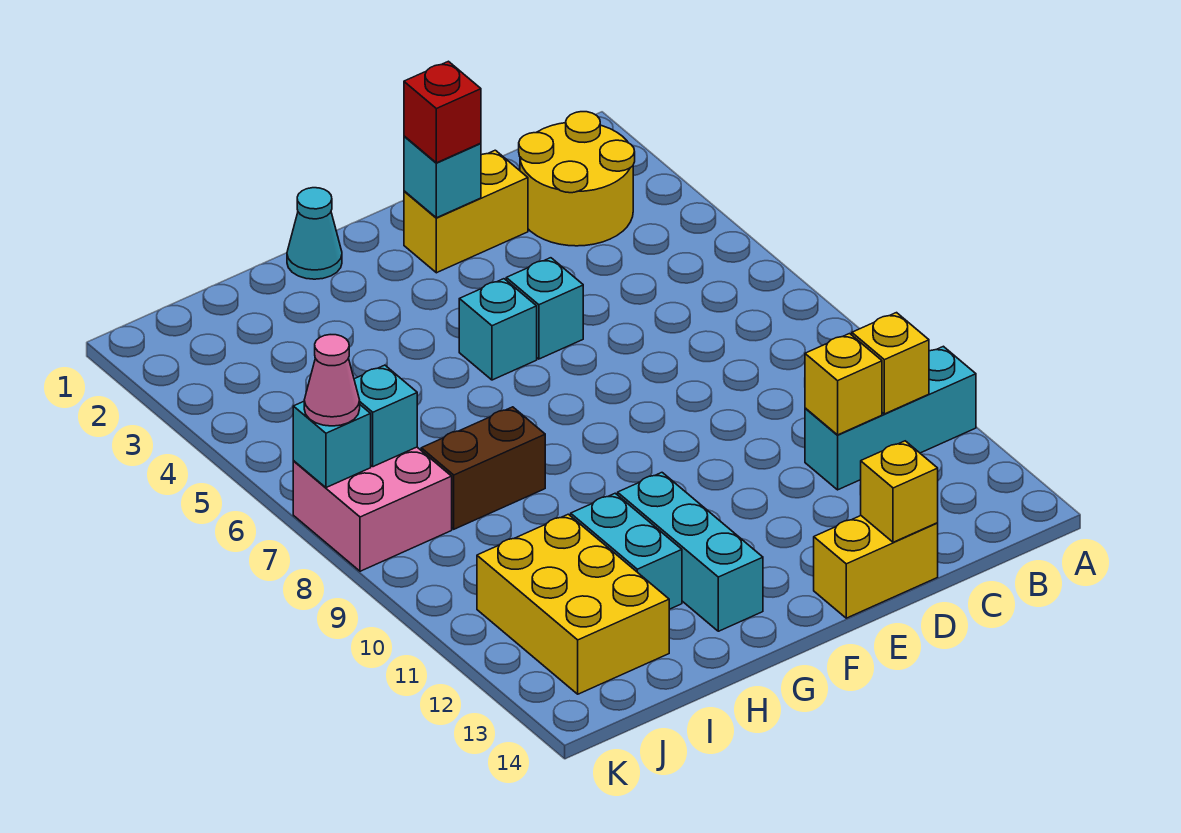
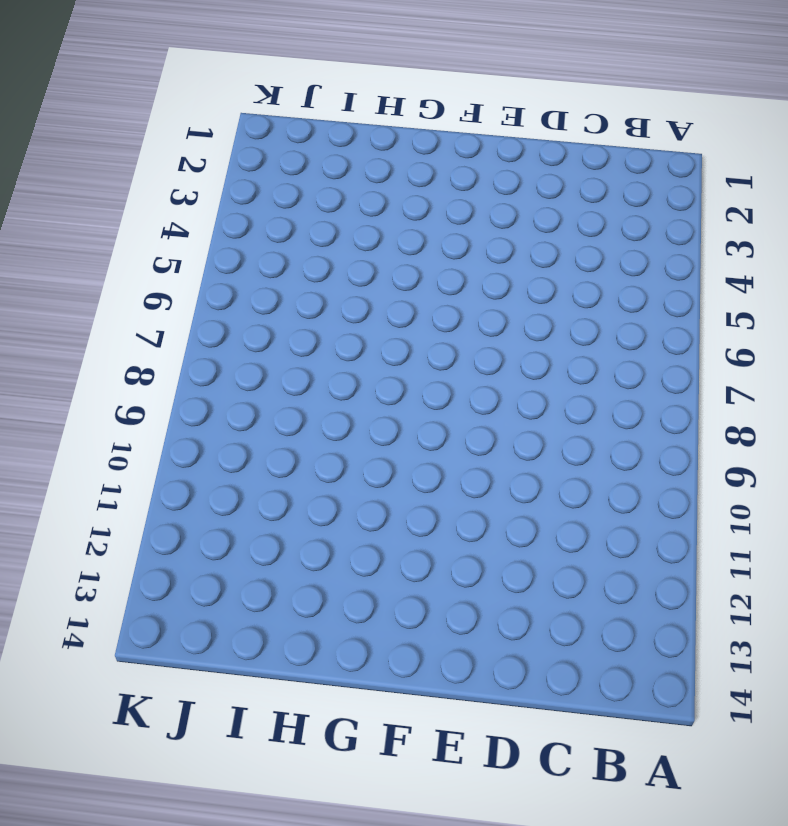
none -> cyan brick A11:C11 level 1
none -> yellow round brick B2:C3 level 1
none -> yellow brick D2:E2 level 1

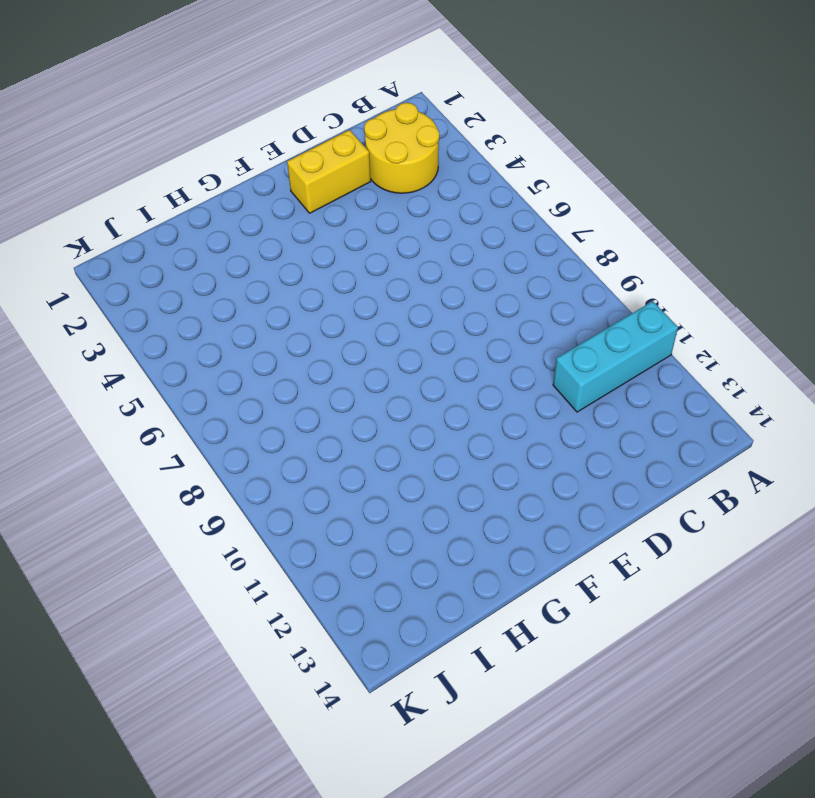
none -> yellow brick D14:E14 level 1
none -> cyan brick E5 level 1
none -> cyan brick F5 level 1

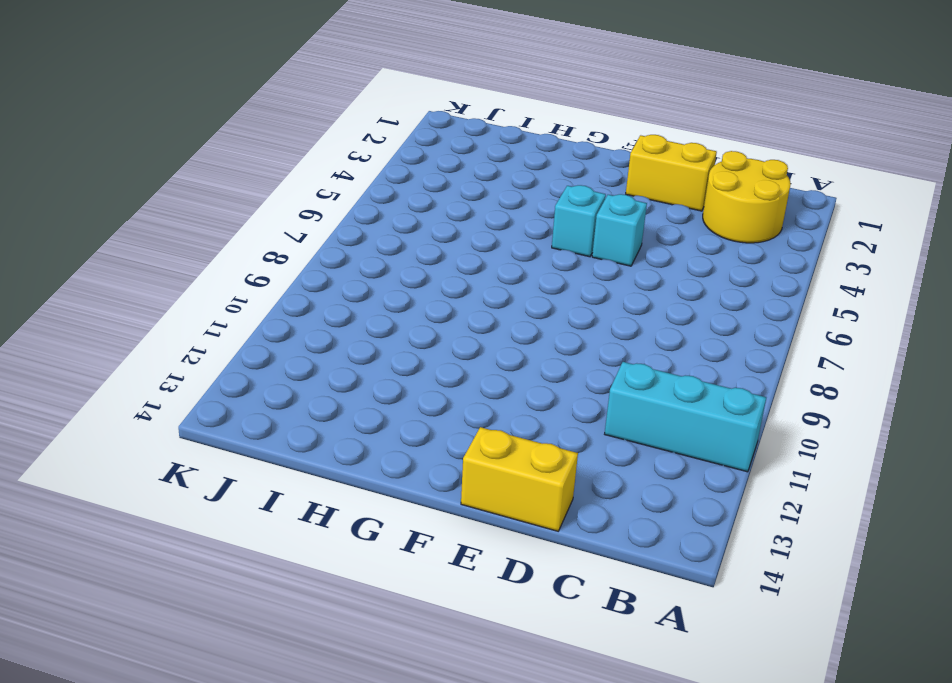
none -> cyan cone G1 level 1
none -> cyan brick G11:G13 level 1
none -> brown brick H8:I8 level 1

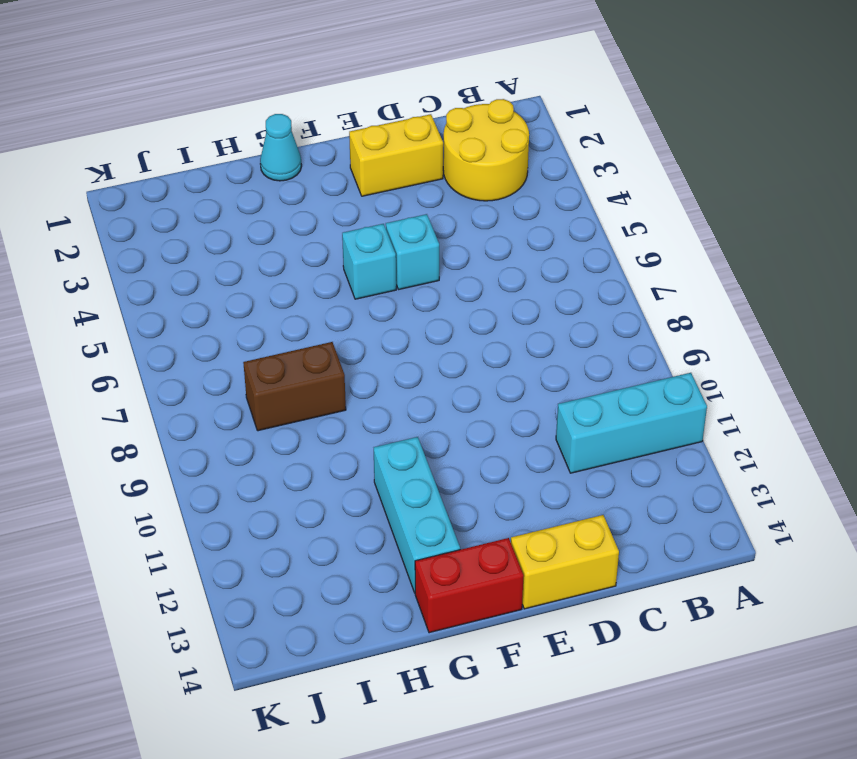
red brick F14:G14 level 1 -> none
none -> cyan brick H11:H12 level 1
none -> yellow brick I11:J13 level 1
none -> pink brick J7:K8 level 1

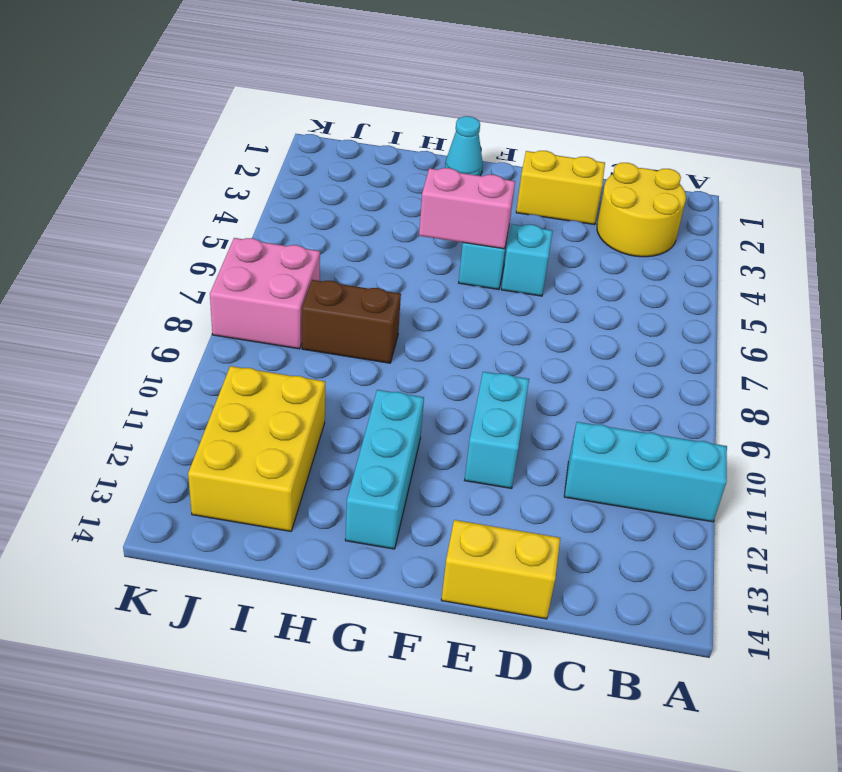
cyan brick E10:E11 level 1 -> cyan brick H11:H12 level 1
pink brick F5:G5 level 2 -> none
none -> yellow brick B11 level 2
none -> yellow brick C11 level 2
none -> yellow brick D14 level 2

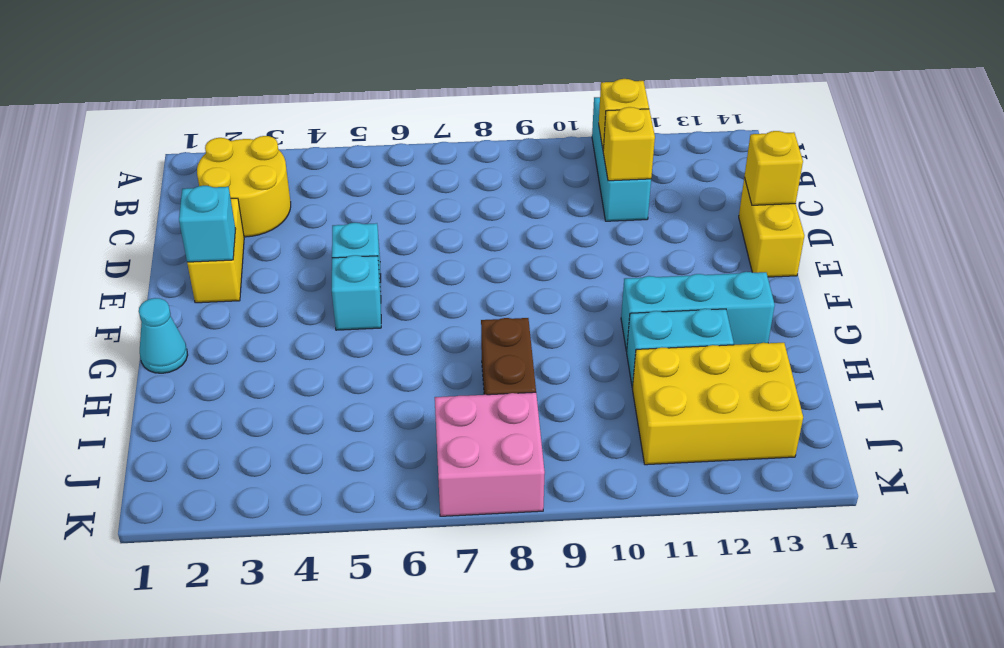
none -> cyan brick J7 level 2
none -> cyan brick K7 level 2
none -> red brick E2 level 3

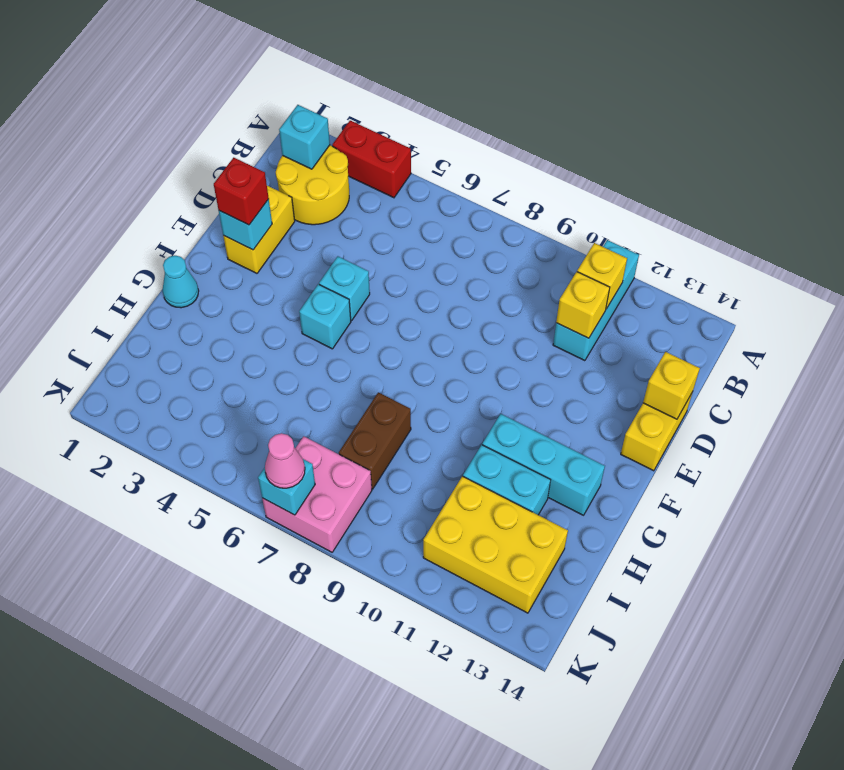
red brick A3:A4 level 1 -> none
cyan brick B2 level 2 -> cyan brick J7 level 2

